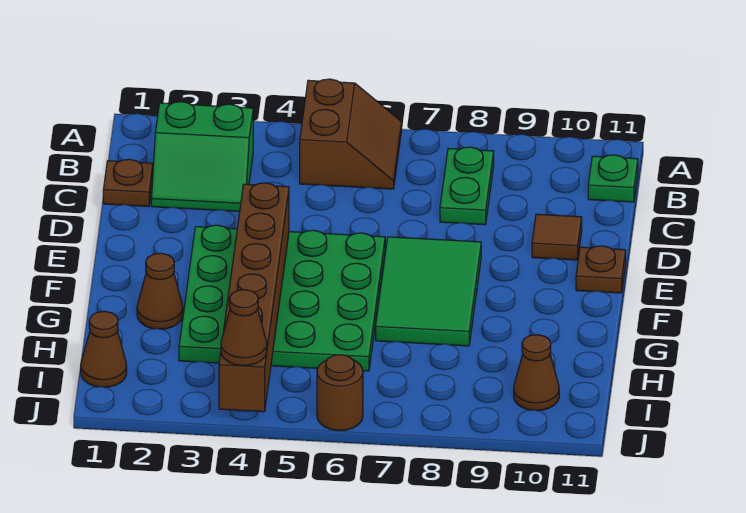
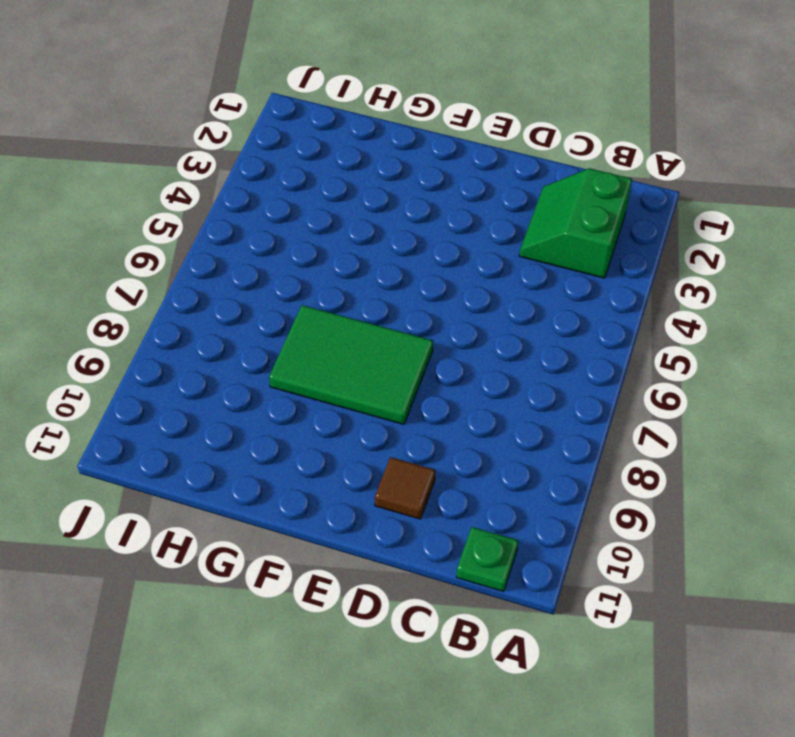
none -> brown slope A5:B6 level 1 top 5
none -> green plate B8:C8 level 1
none -> brown plate C1 level 1

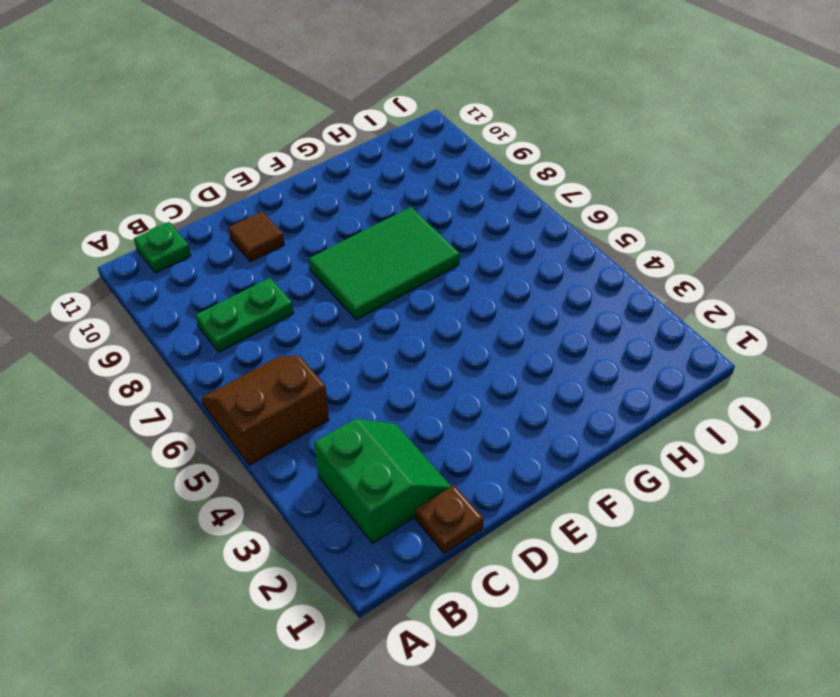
none -> green plate E3:H6 level 1
none -> brown plate E11 level 1
none -> brown cone G2 level 1

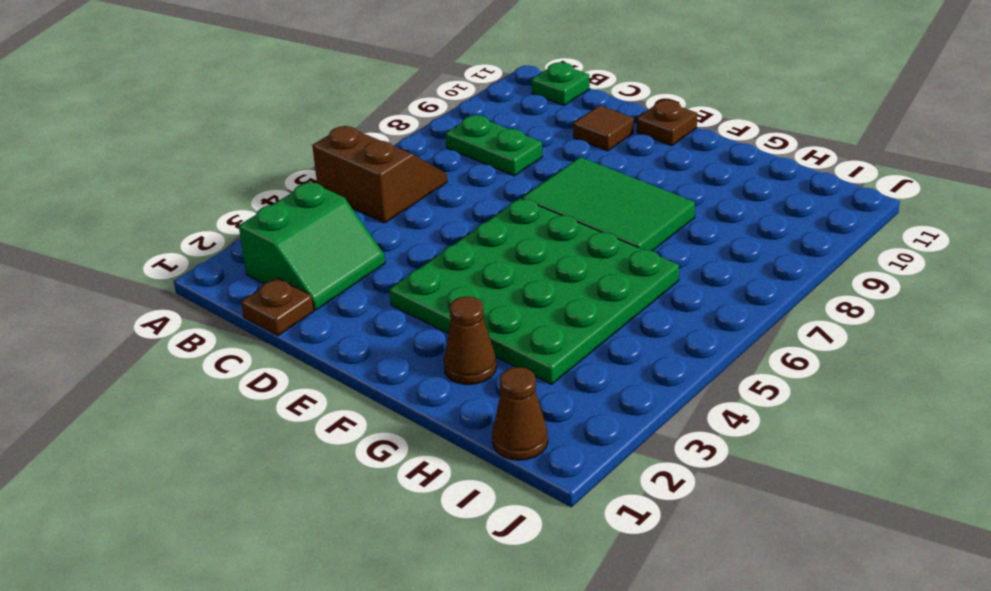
none -> brown cone I10 level 1
none -> brown round brick J6 level 1
none -> brown brick E4:J4 level 2

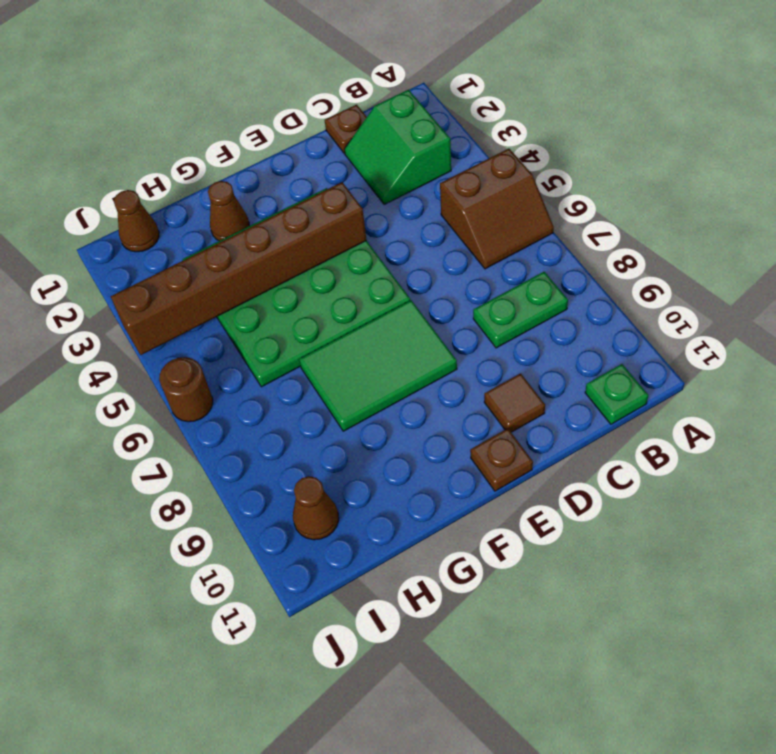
none -> brown cone J4 level 3

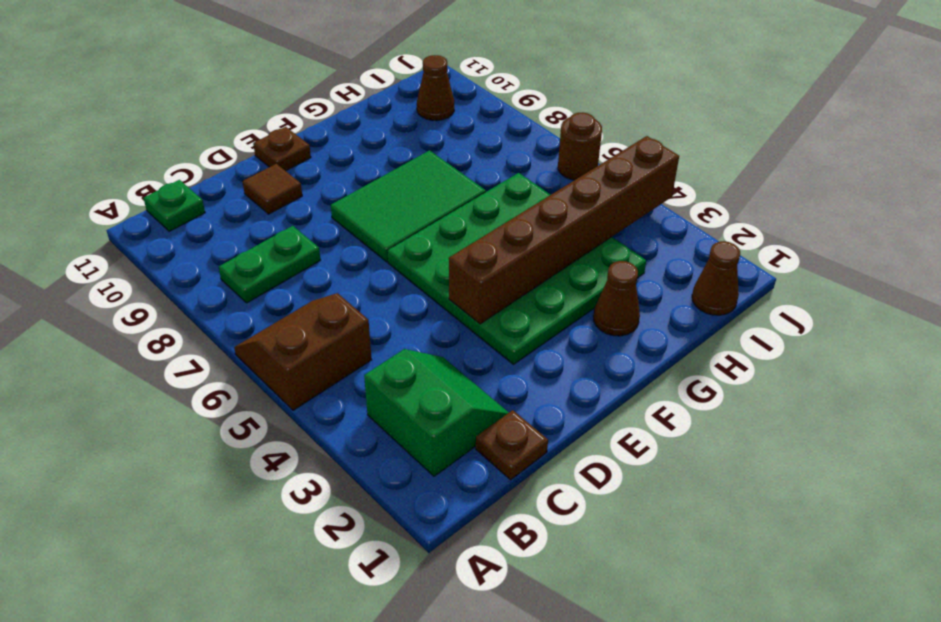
none -> brown cone J4 level 3

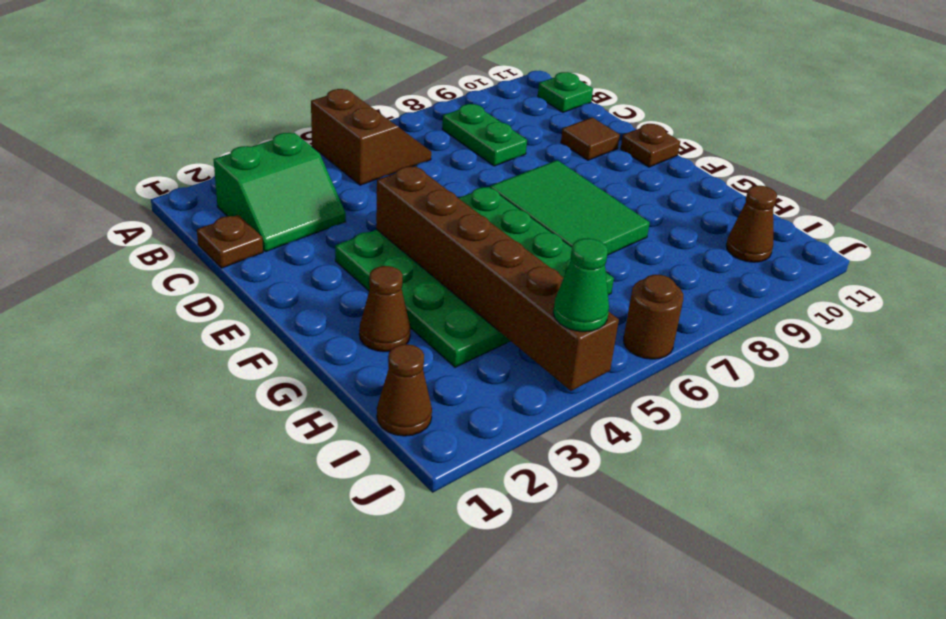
green cone J4 level 3 -> brown cone J4 level 3

